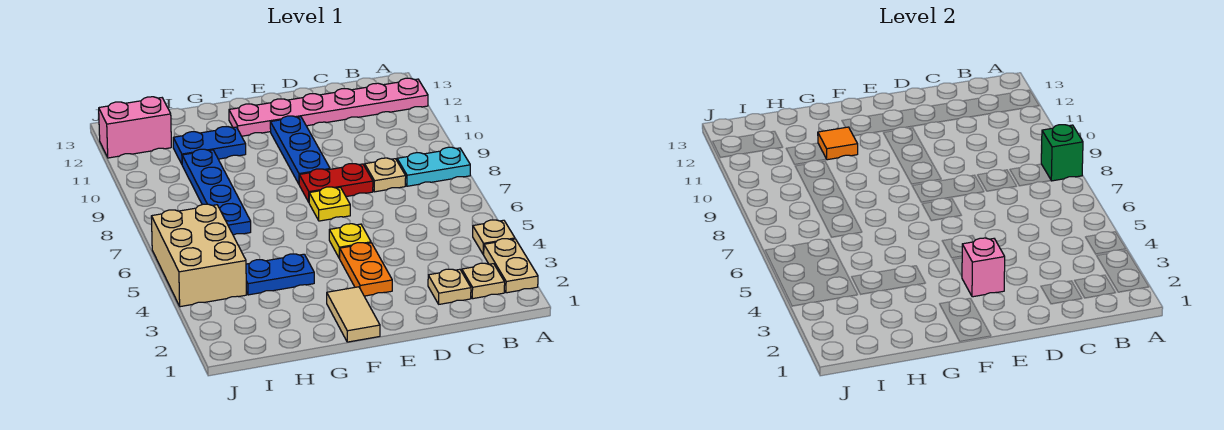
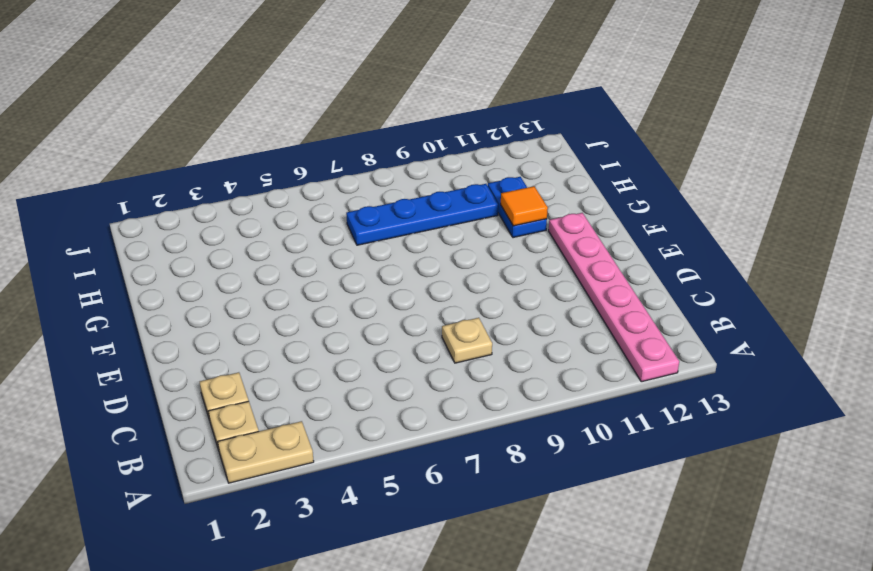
none -> tan plate A4 level 1
none -> cyan plate A8:B8 level 1
none -> red plate D8:E8 level 1

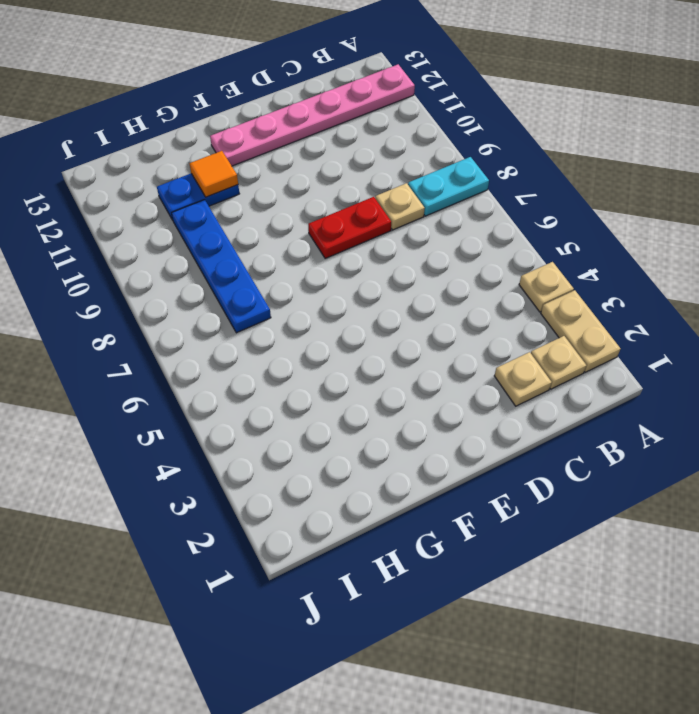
none -> orange plate E3:E4 level 1
none -> yellow plate E5 level 1
none -> yellow plate E7 level 1

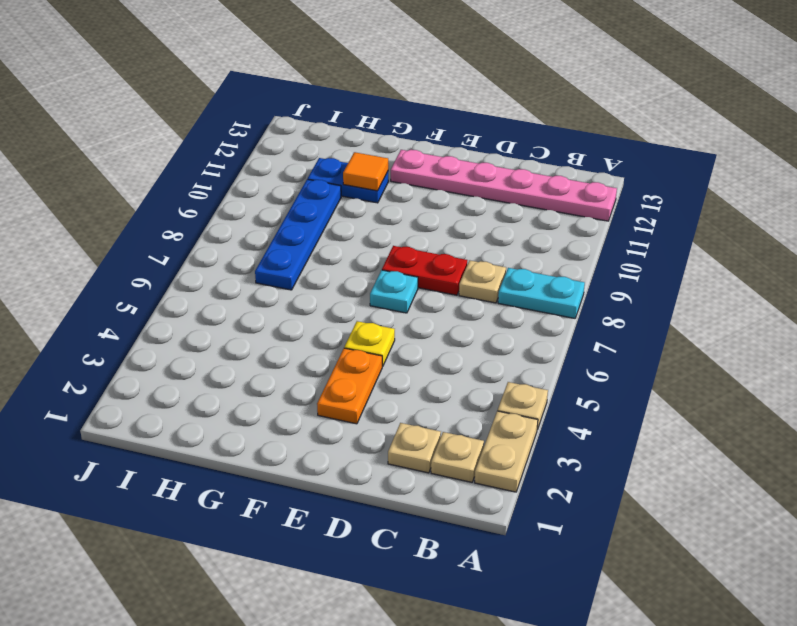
cyan plate E7 level 1 -> yellow plate E7 level 1
none -> blue plate E9:E11 level 1
none -> tan tile F1:F2 level 1
none -> blue plate G4:H4 level 1

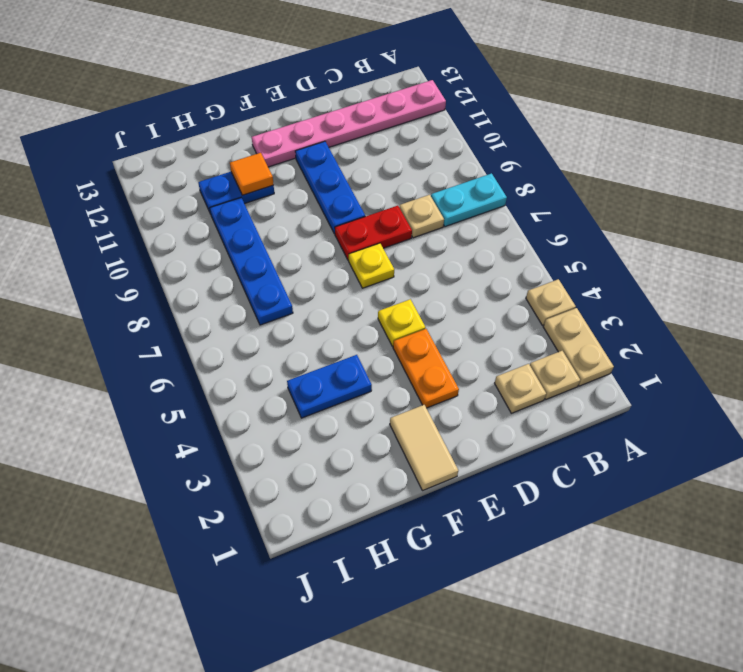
none -> tan brick I4:J6 level 1
none -> pink brick I12:J12 level 1
none -> green brick A8 level 2

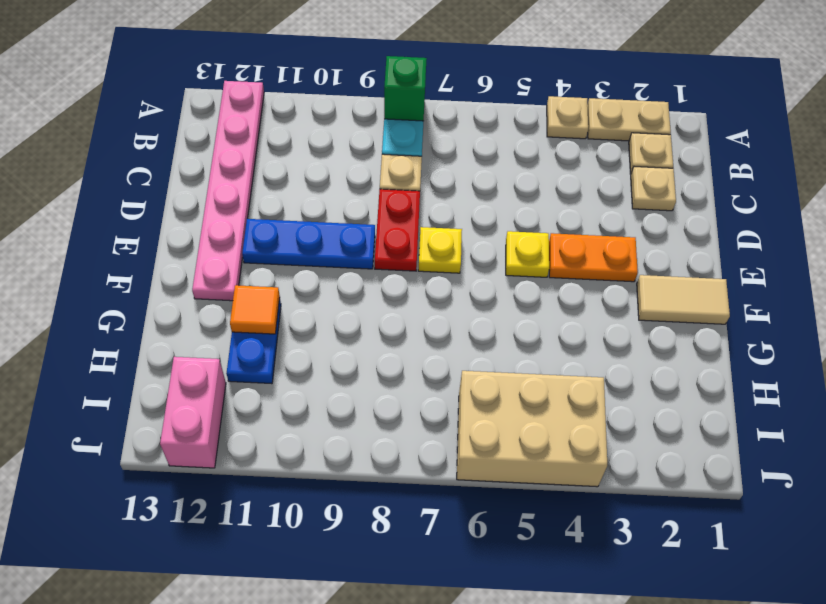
none -> blue plate G4:H4 level 1
none -> blue plate H7:H10 level 1
none -> pink brick E3 level 2

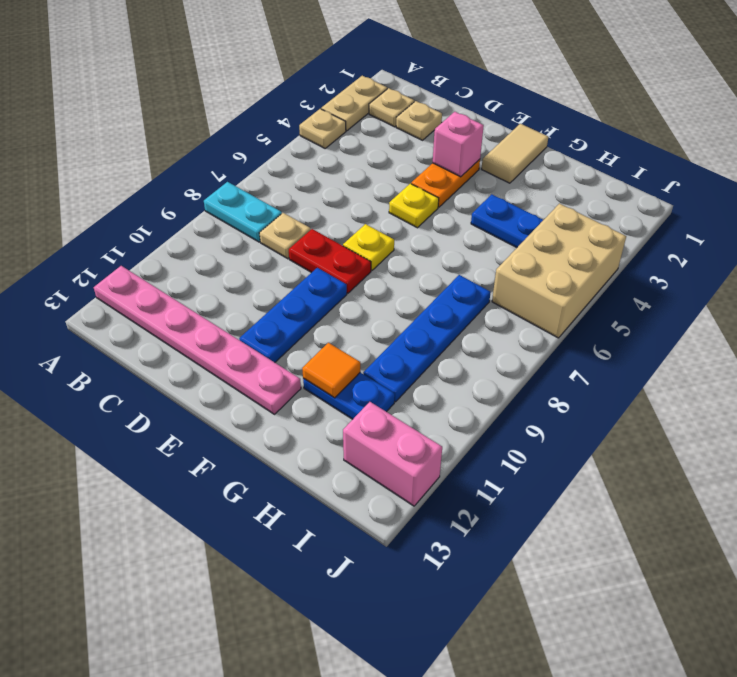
none -> green brick A8 level 2

